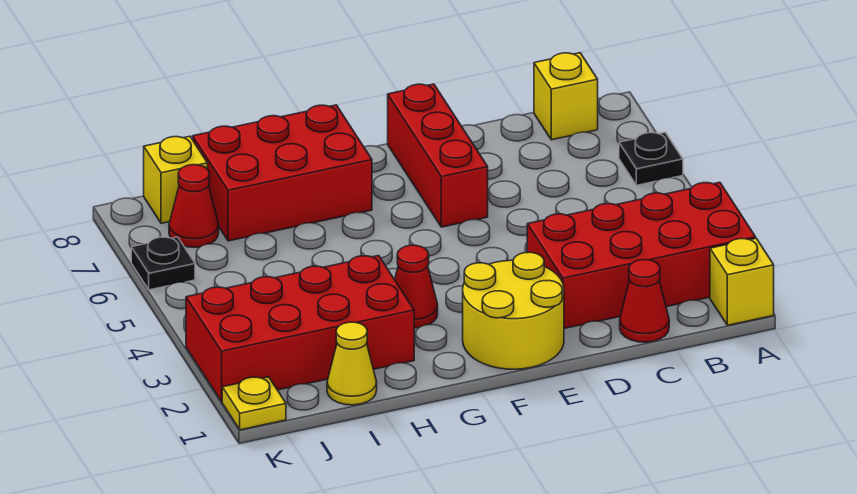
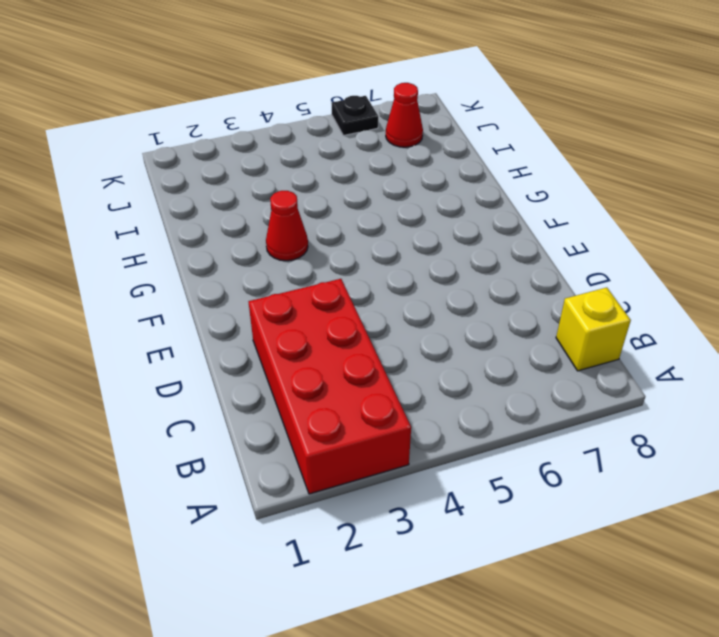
none -> yellow brick A1 level 1
none -> black plate A6 level 1
none -> red cone C1 level 1

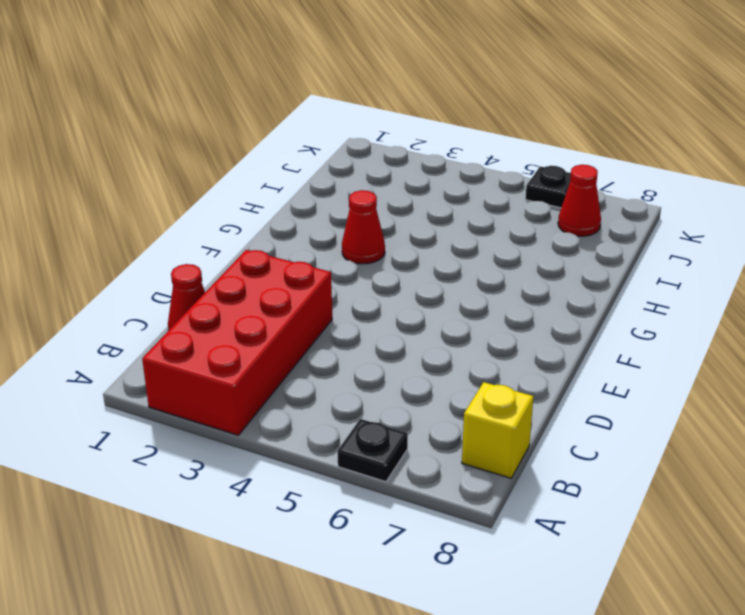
none -> yellow brick A1 level 1
none -> yellow round brick E1:F2 level 1
none -> red brick E6:E8 level 1

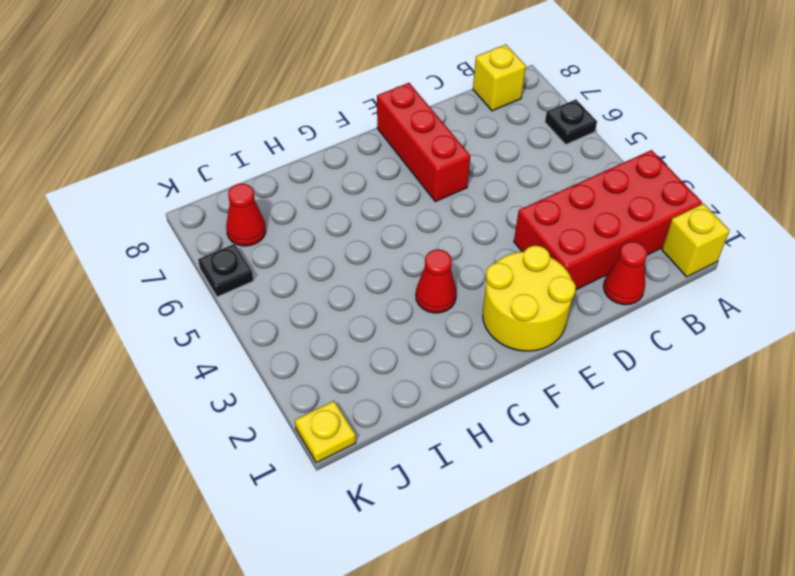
none -> red brick G7:I8 level 1
none -> red brick H2:K3 level 1
none -> yellow cone I1 level 1

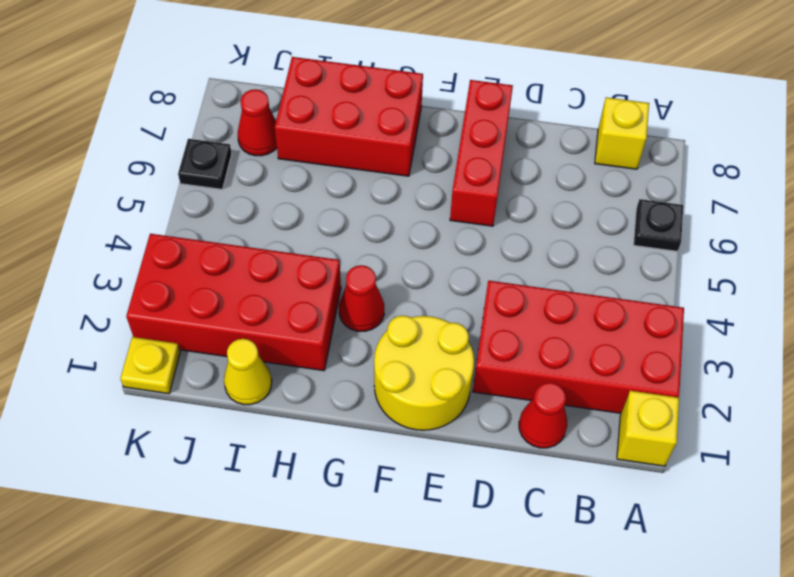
none -> yellow brick J8 level 1

